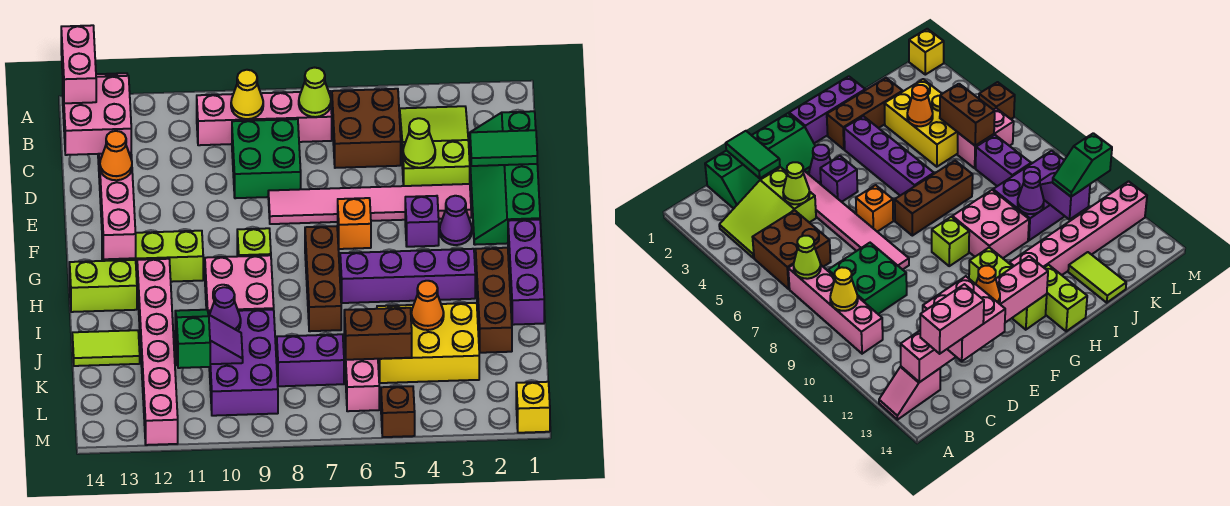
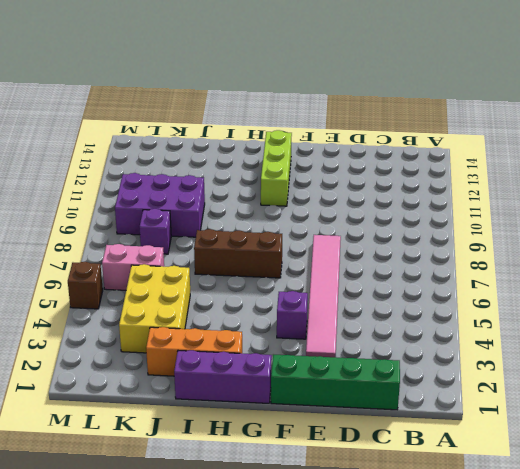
orange brick H2:J2 level 1 -> brown brick H2:J2 level 1
purple brick K8 level 1 -> purple brick K7:K8 level 1
none -> pink slope A13:B13 level 1 top B
none -> lime slope B3:D4 level 1 top D
none -> brown brick B5:C6 level 1
none -> pink brick B7:B10 level 1

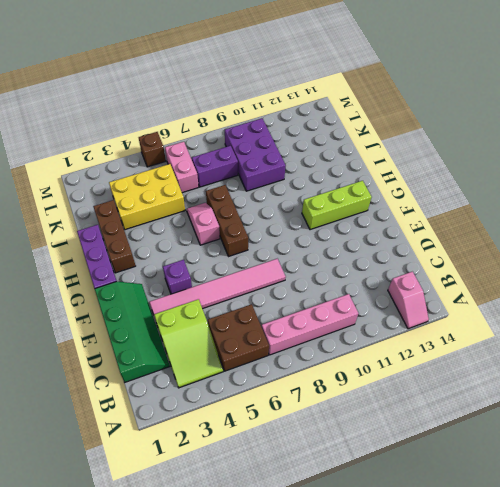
pink slope H6:I6 level 1 top H -> purple brick H3:H6 level 1
none -> green brick C8:D9 level 1
none -> purple cone F3 level 1
none -> orange brick F6 level 1
none -> lime brick G9 level 1

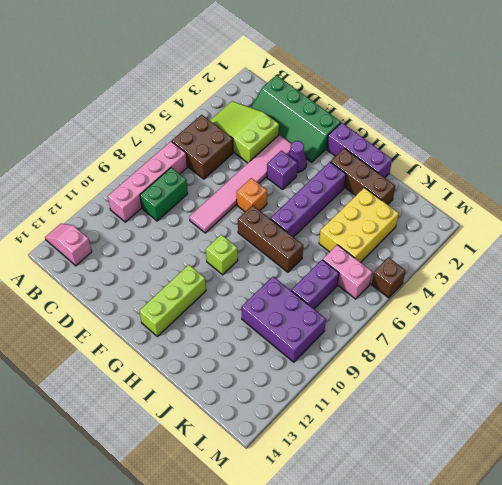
green brick C8:C9 level 1 -> green brick C8:D9 level 1
none -> pink brick H9:I10 level 1
none -> pink brick H12:M12 level 1
none -> lime brick H13:H14 level 1
none -> lime tile J13:J14 level 1

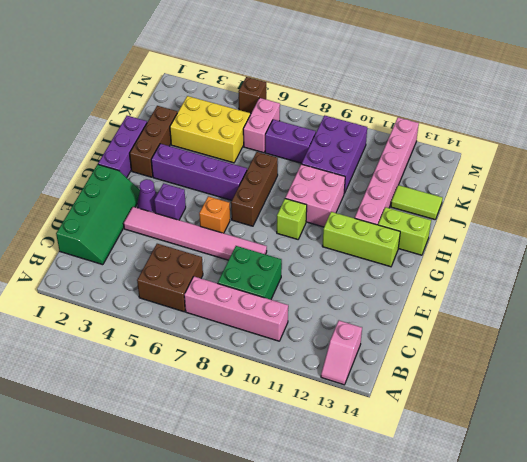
none -> lime slope B3:D4 level 1 top D
none -> yellow brick M1 level 1
none -> lime cone B7 level 2
none -> yellow cone B9 level 2

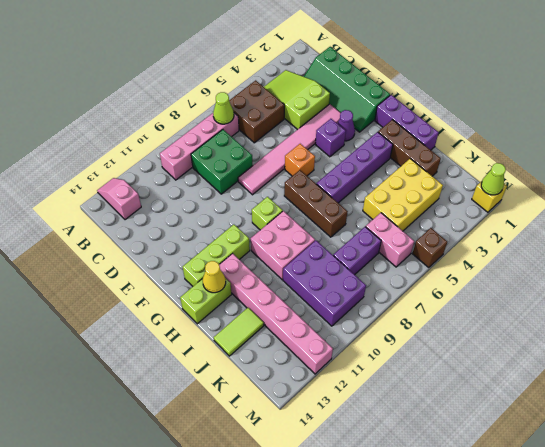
yellow cone H13 level 2 -> yellow cone B9 level 2
lime cone M1 level 2 -> lime cone D4 level 2
none -> pink brick B13:G13 level 2
none -> green tile D1:D2 level 2
none -> orange cone J4 level 2
none -> purple cone J10 level 2

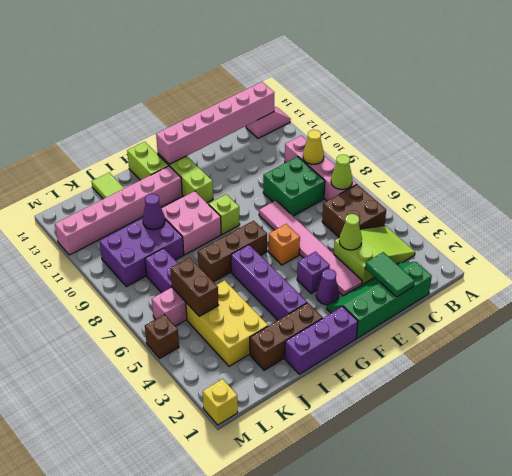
none -> orange cone J4 level 2
none -> purple slope K10:K11 level 2 top 11
none -> pink brick C13:D14 level 3
none -> orange cone E13 level 3

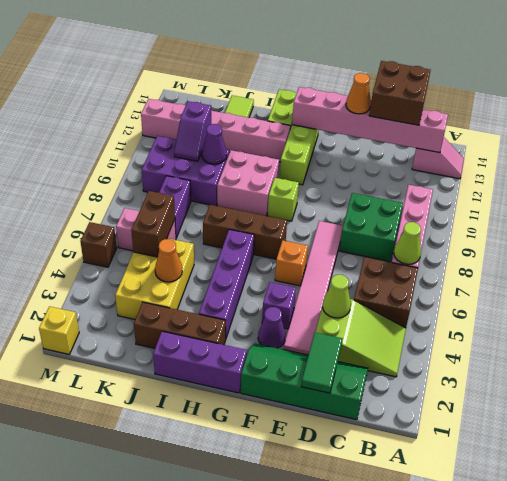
brown brick C13:D14 level 3 -> pink brick C13:D14 level 3
none -> yellow cone B9 level 2
none -> green slope K11:L11 level 3 top L
none -> pink brick B14:C14 level 4

